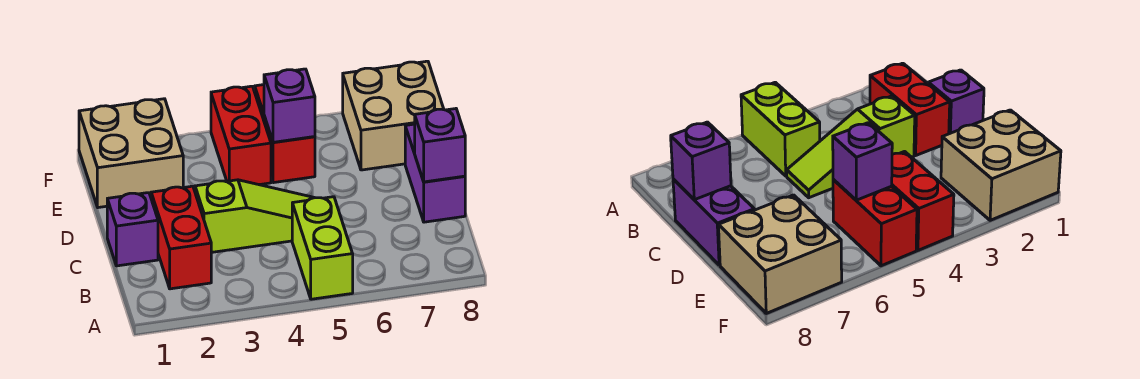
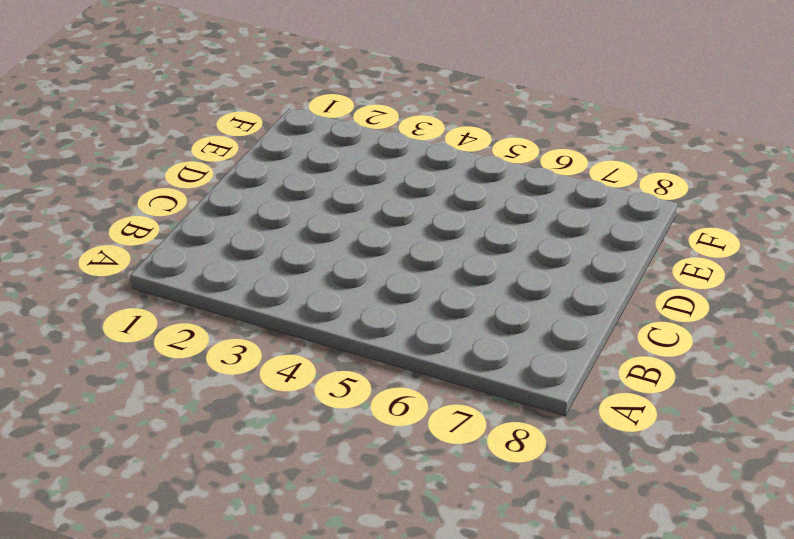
none -> lime brick A5:B5 level 1
none -> red brick B2:C2 level 1

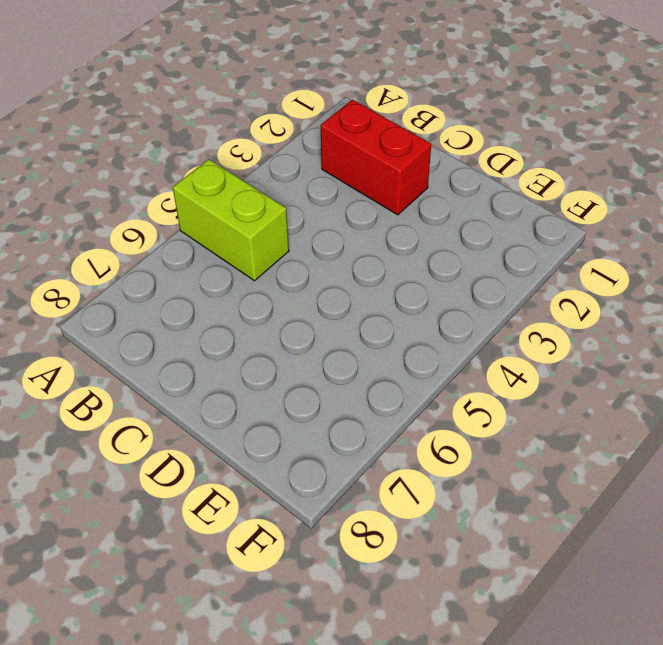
none -> purple brick C1 level 1
none -> lime slope C3:C5 level 1 top 3

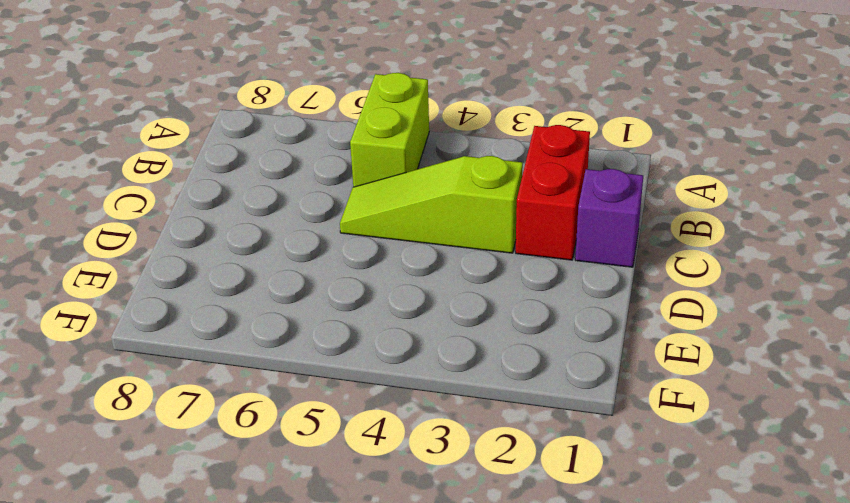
none -> purple brick C8:D8 level 1
none -> tan brick E1:F2 level 1

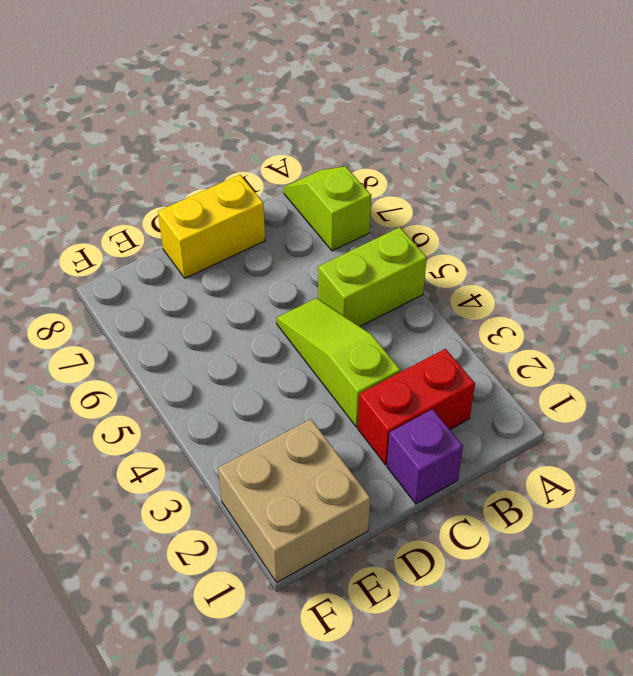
lime slope A7:A8 level 1 top 7 -> none
yellow brick C8:D8 level 1 -> purple brick C8:D8 level 1
none -> red brick E4:F4 level 1
none -> red brick E5:F5 level 1

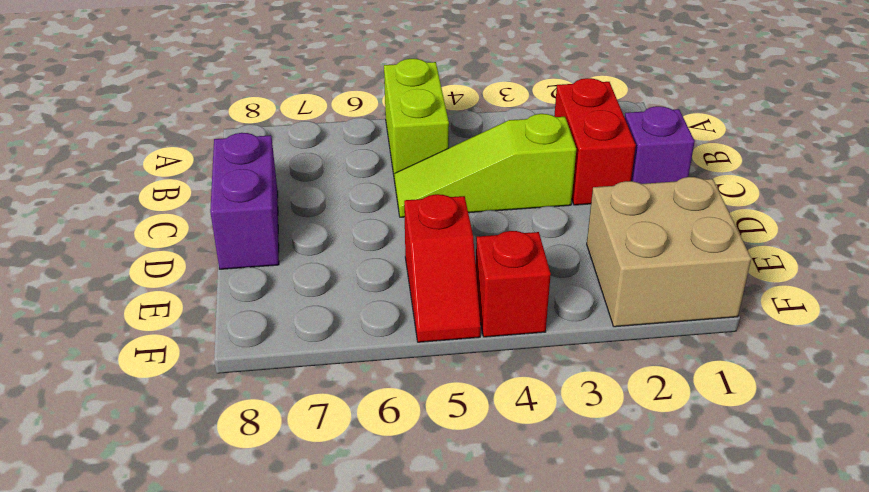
red slope E5:F5 level 1 top E -> red brick E5:F5 level 1
red brick F4 level 1 -> red brick E4:F4 level 1
none -> tan brick E7:F8 level 1
none -> purple brick C8 level 2

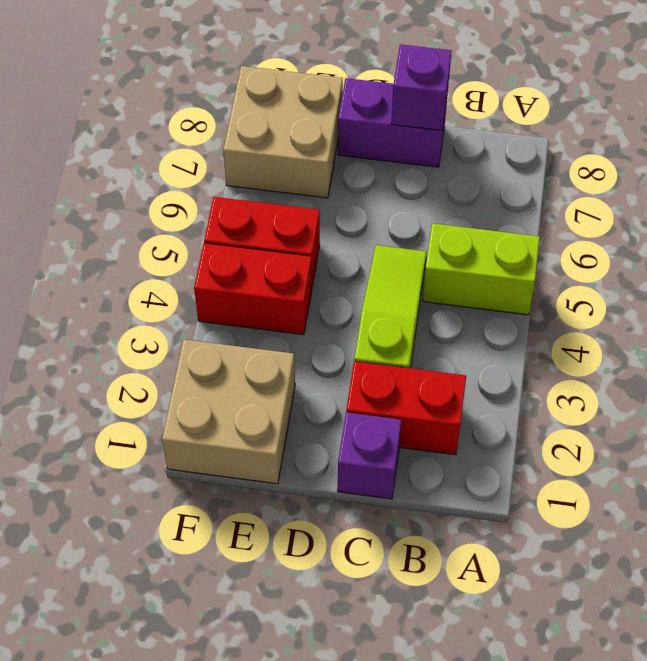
none -> purple brick E5 level 2

